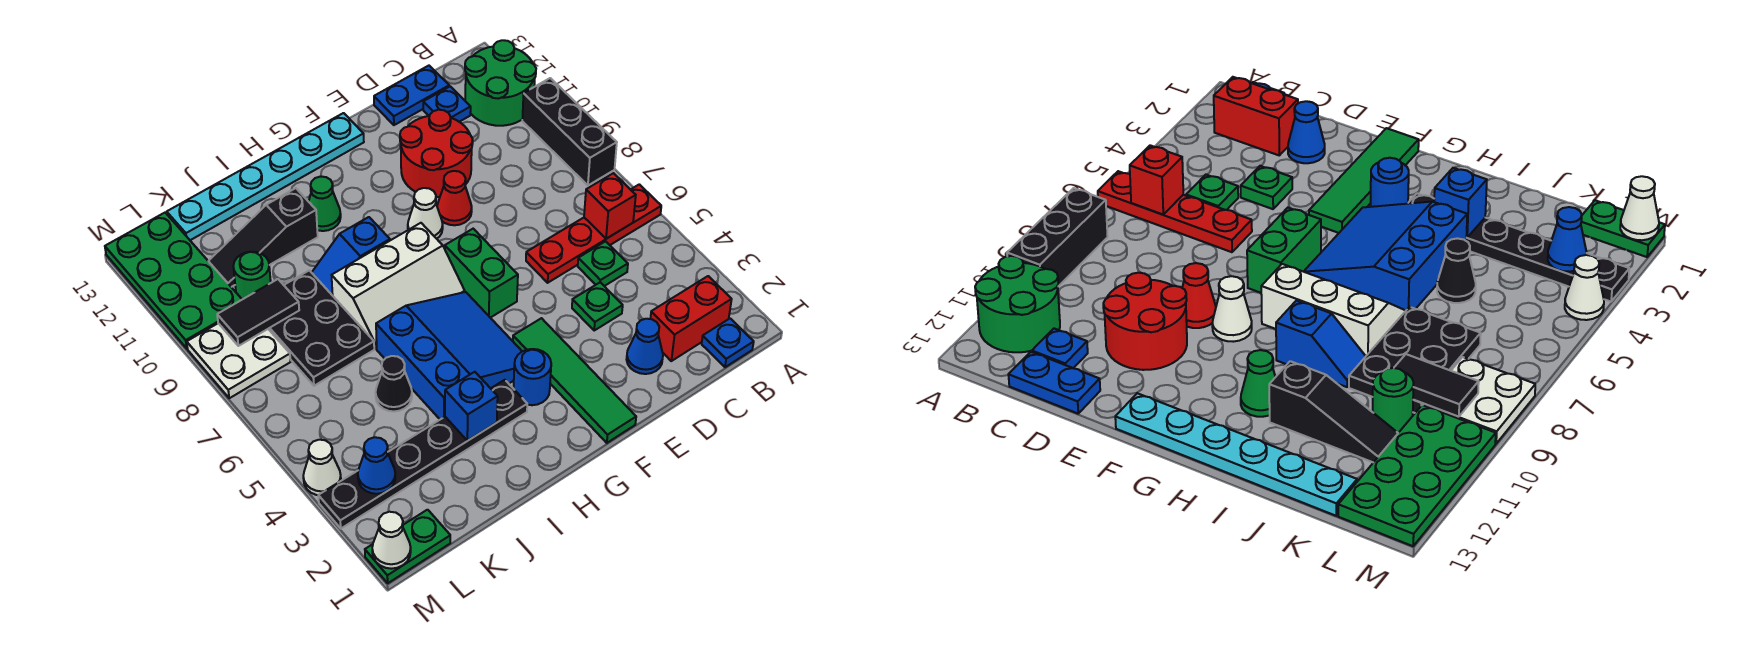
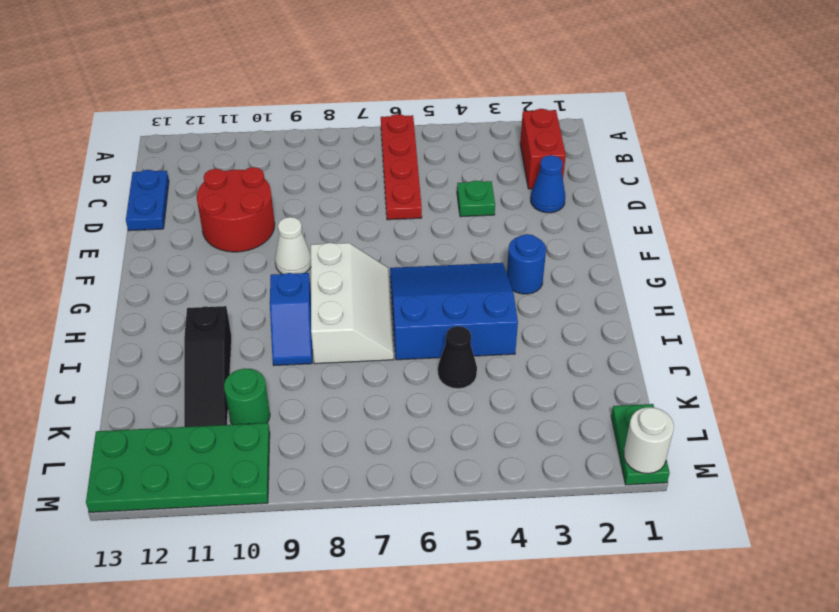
white round brick M1 level 2 -> white cone M1 level 2
none -> black brick A8:A10 level 1
none -> green round brick A11:B12 level 1
none -> blue plate B1 level 1
none -> green plate C5 level 1

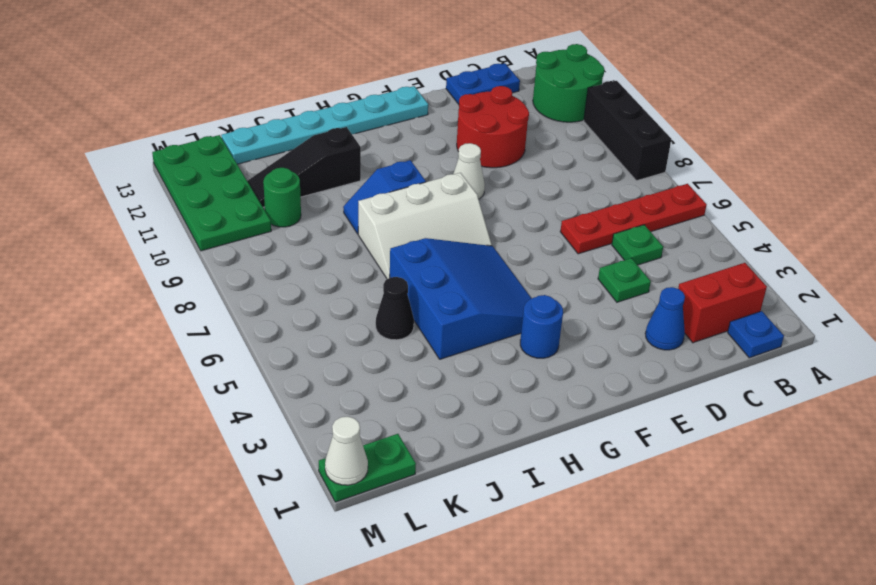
none -> blue plate C12 level 1
none -> red cone E9 level 1
none -> green tile F1:F4 level 1
none -> green brick F6:F7 level 1

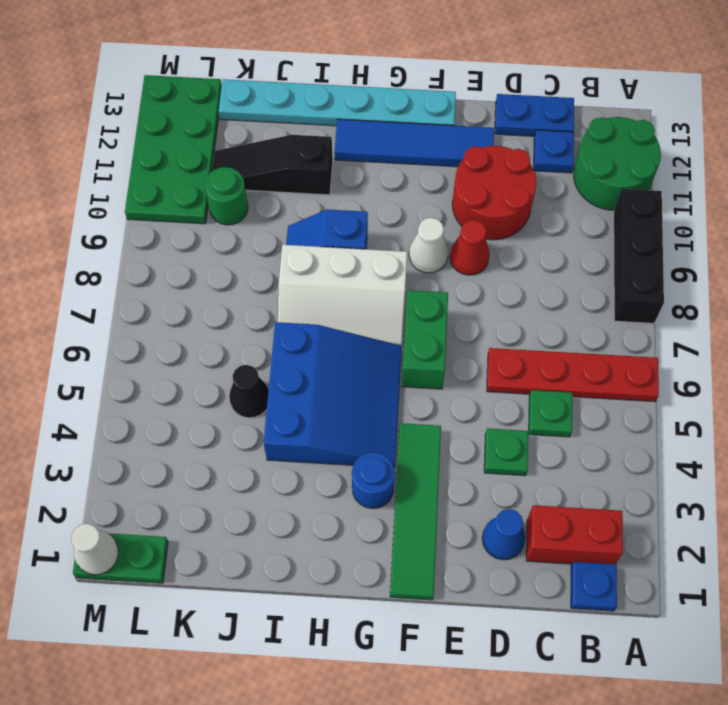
blue tile E12:H12 level 1 -> none
none -> black plate H3:M3 level 1
none -> green cone H11 level 1
none -> black plate J7:K9 level 1
none -> white plate L8:M9 level 1

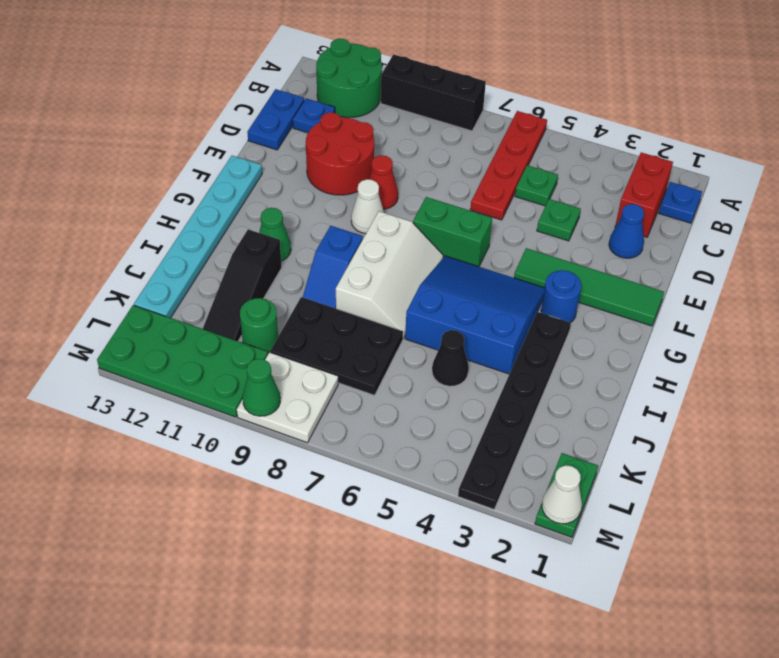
green cone M9 level 2 -> none
none -> white cone M4 level 1
none -> red brick B6 level 2
none -> blue brick I3 level 2
none -> black tile K9:L9 level 2

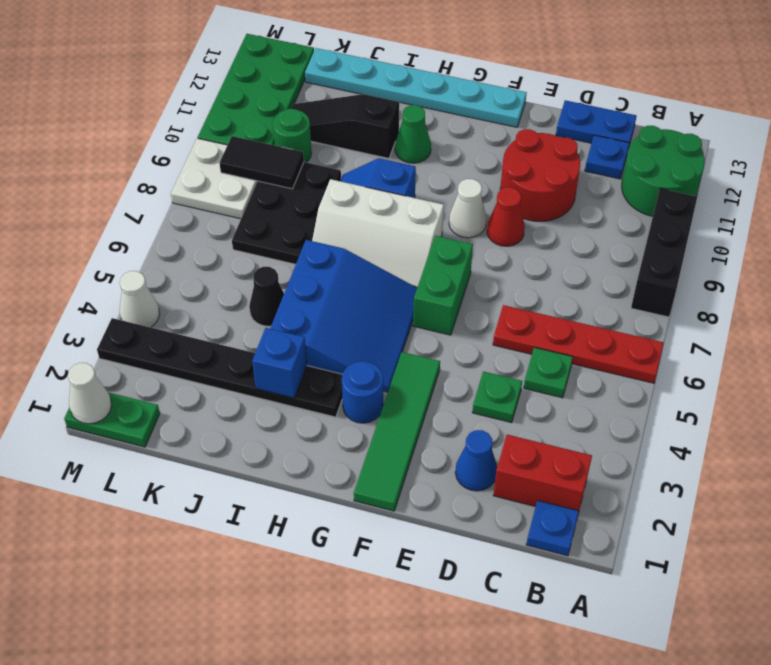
none -> red brick B6 level 2
none -> blue cone L3 level 2

